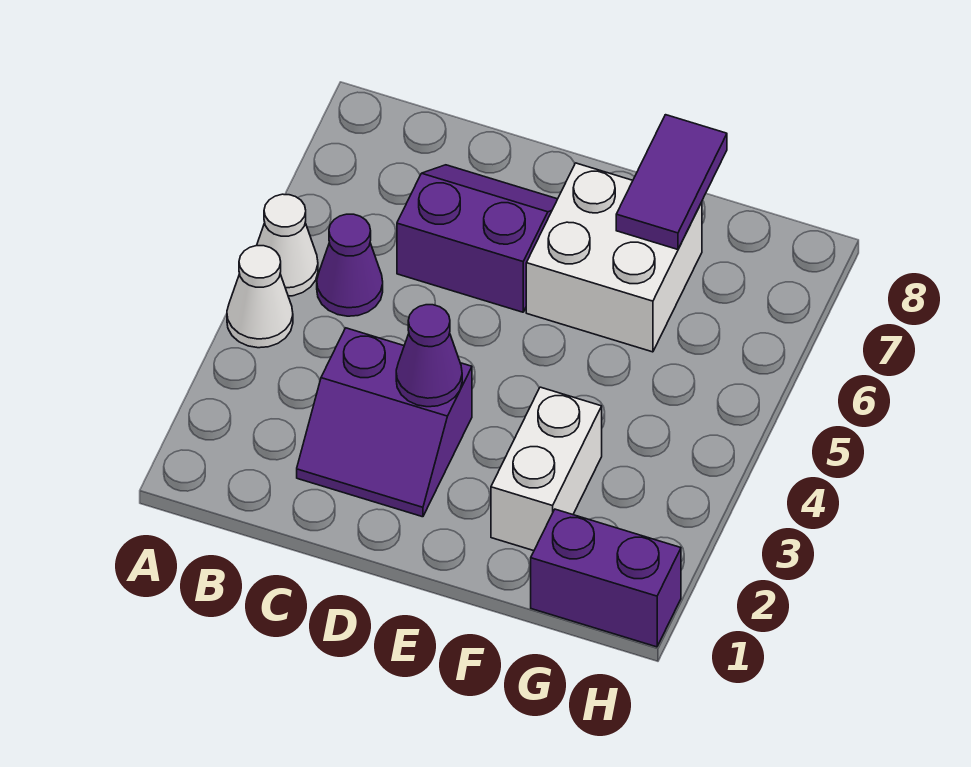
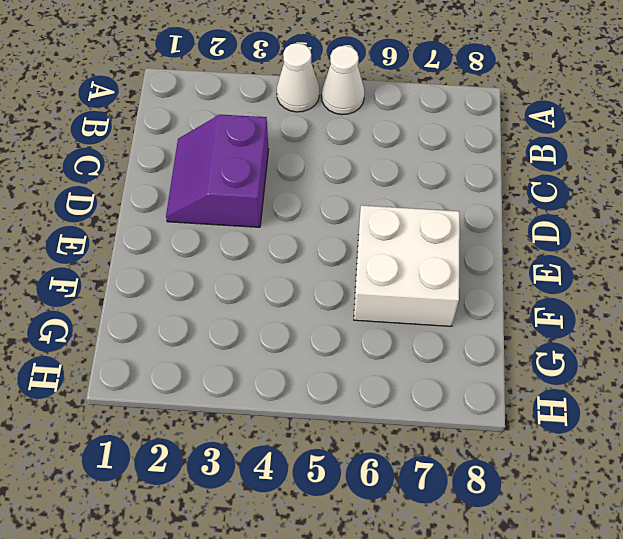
none -> purple cone B5 level 1
none -> purple slope C6:D7 level 1 top 6

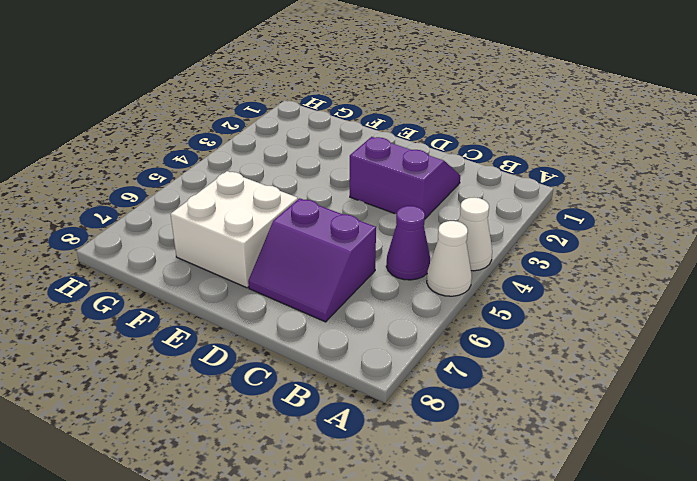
none -> white brick F2:F3 level 1
none -> purple brick G1:H1 level 1

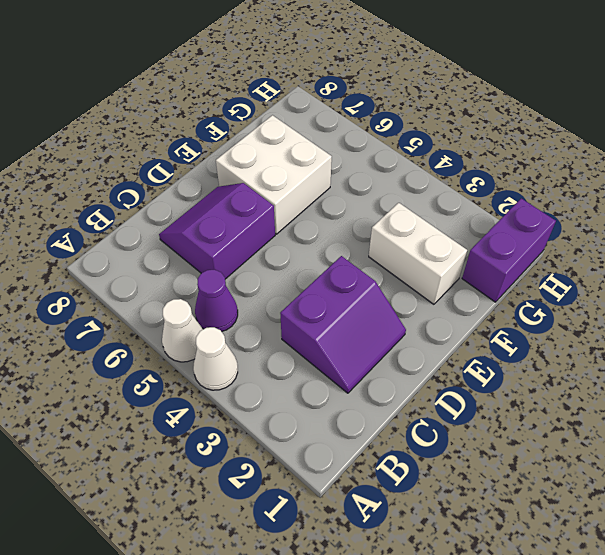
none -> purple cone D3 level 2
none -> purple tile F7:F8 level 2

